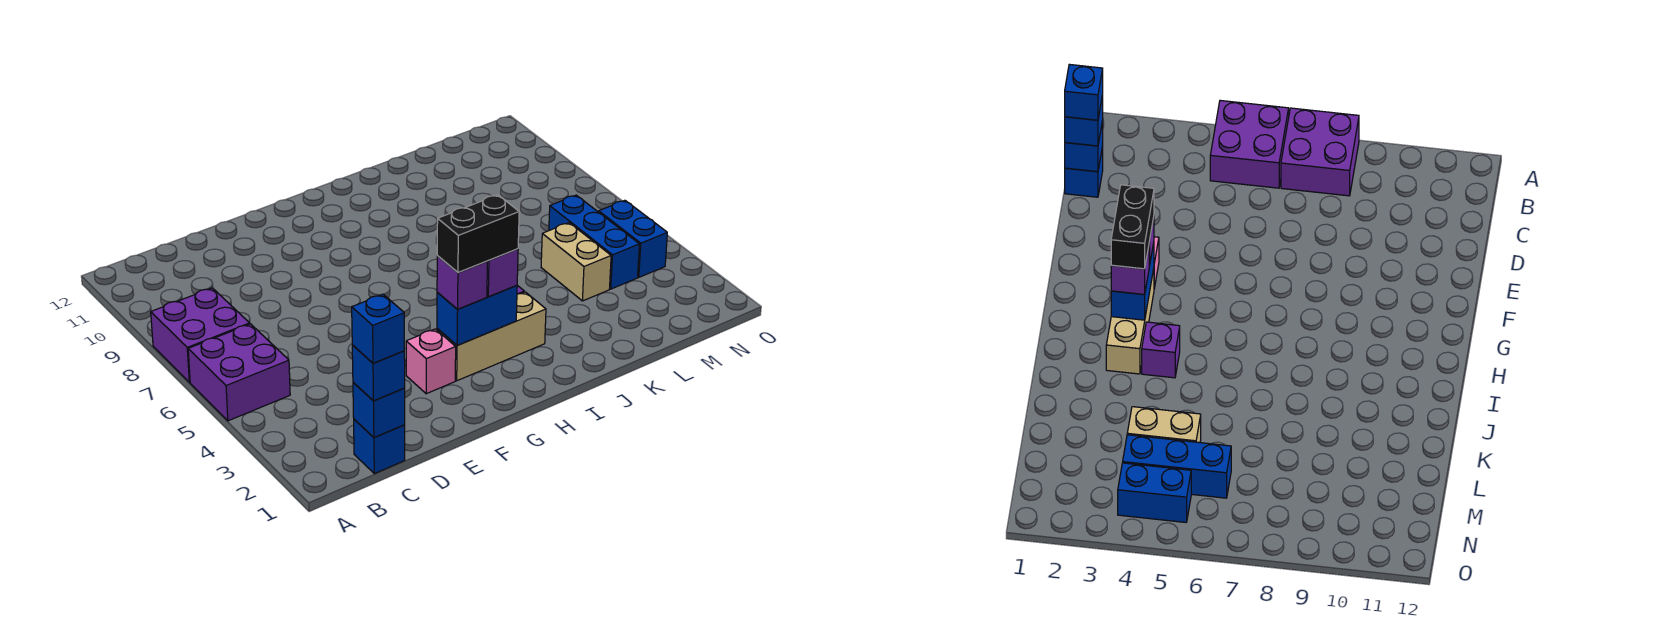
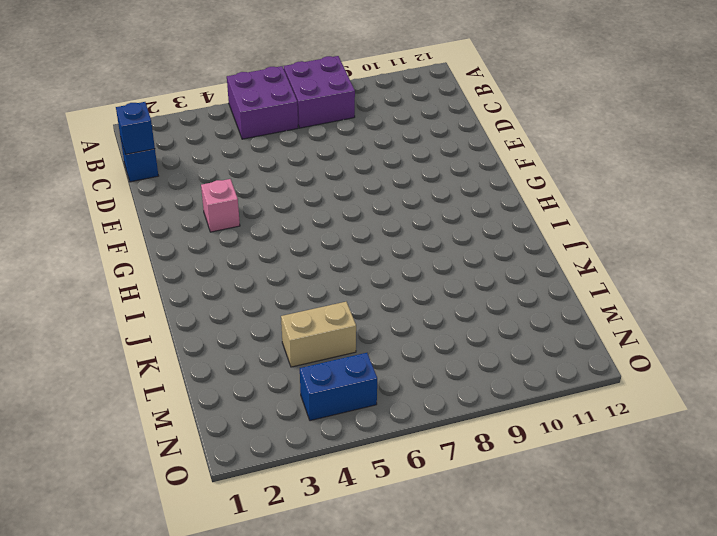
none -> tan brick G3:I3 level 1
none -> purple brick I4 level 1
none -> blue brick M4:M6 level 1

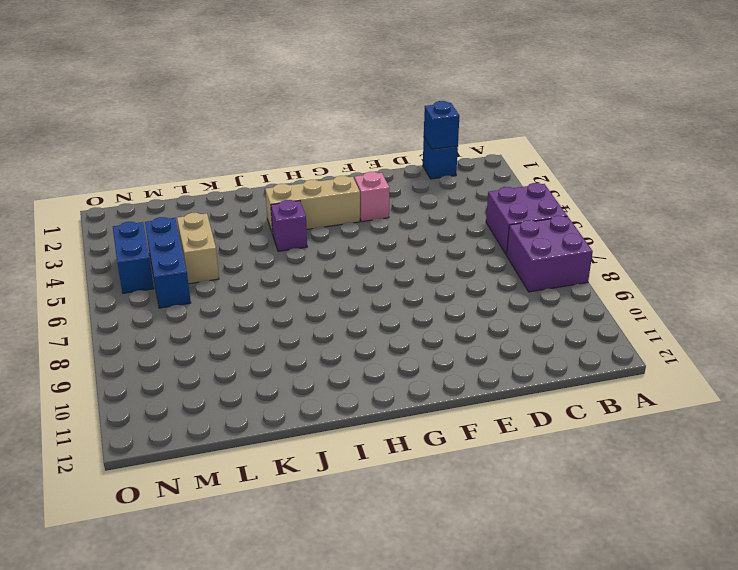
none -> blue brick G3:H3 level 2
none -> blue brick C1 level 3
none -> purple brick G3 level 3

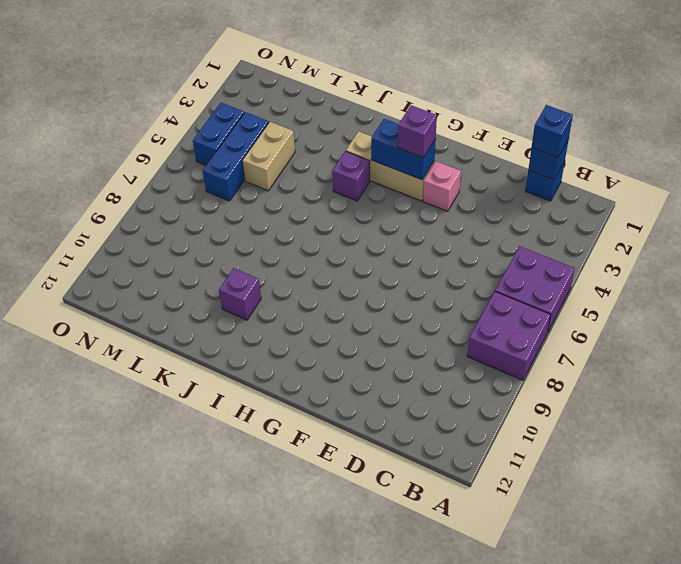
purple brick J10 level 1 -> purple brick H3 level 3
none -> blue brick C1 level 4
none -> black brick G3:H3 level 4

